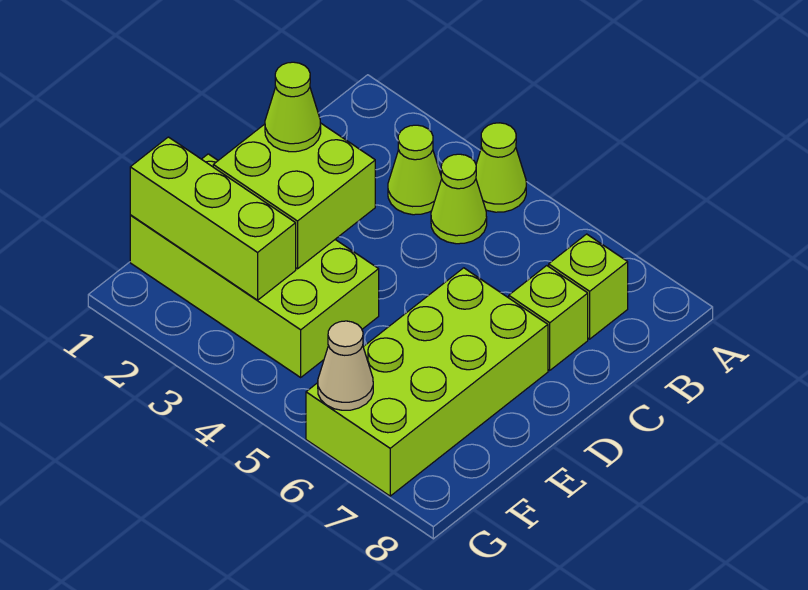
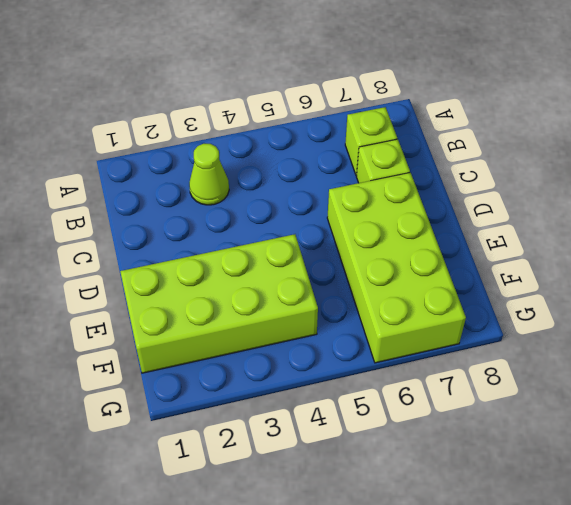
none -> lime cone A4 level 1
none -> lime cone B4 level 1

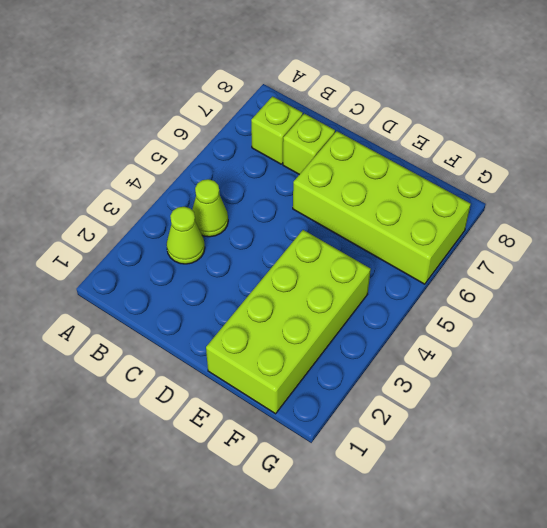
none -> lime cone A4 level 1
none -> lime brick D2:E3 level 2

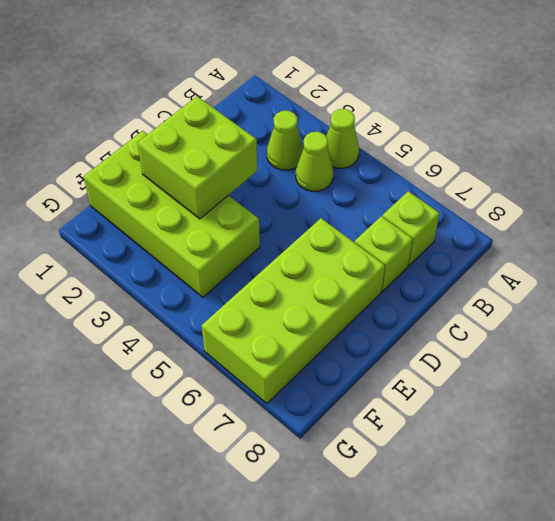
none -> lime brick F1:F3 level 2
none -> tan cone G6 level 2

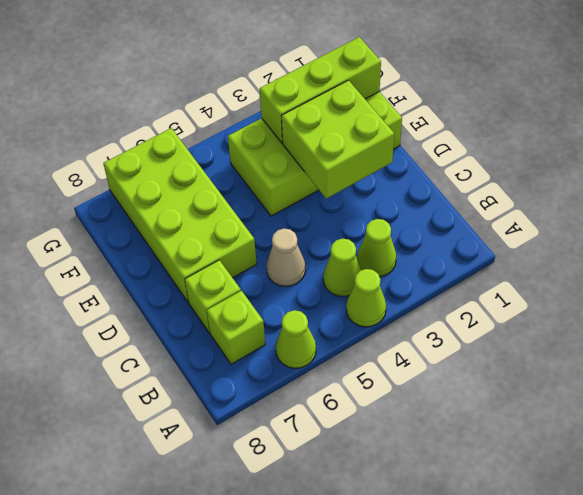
lime cone A6 level 1 -> lime cone D2 level 3
tan cone C5 level 1 -> tan cone G6 level 2

